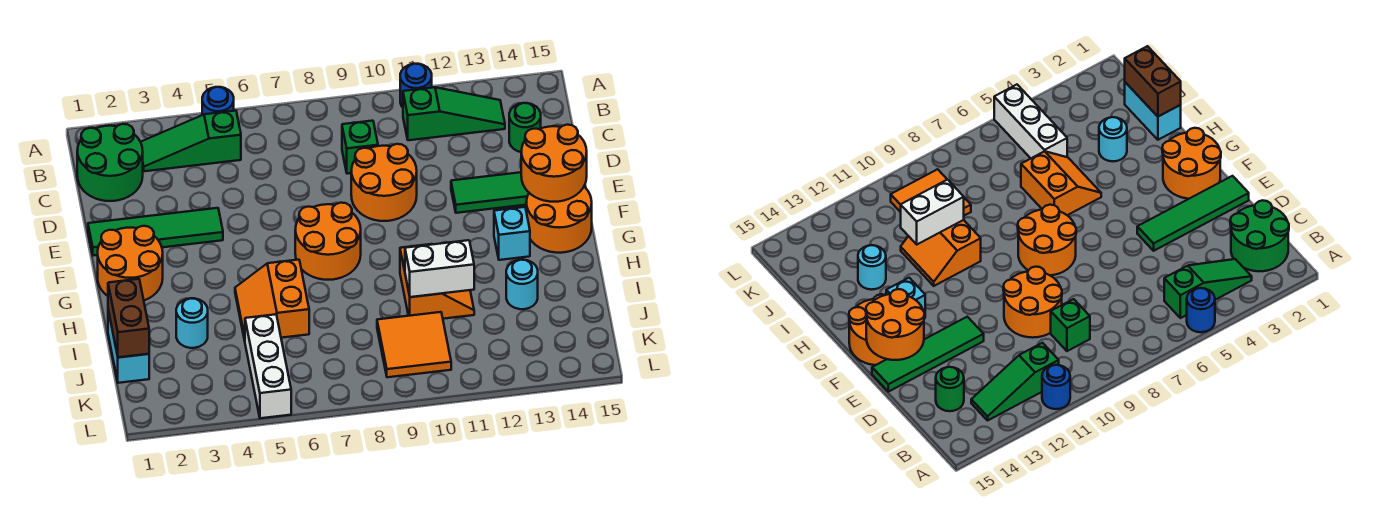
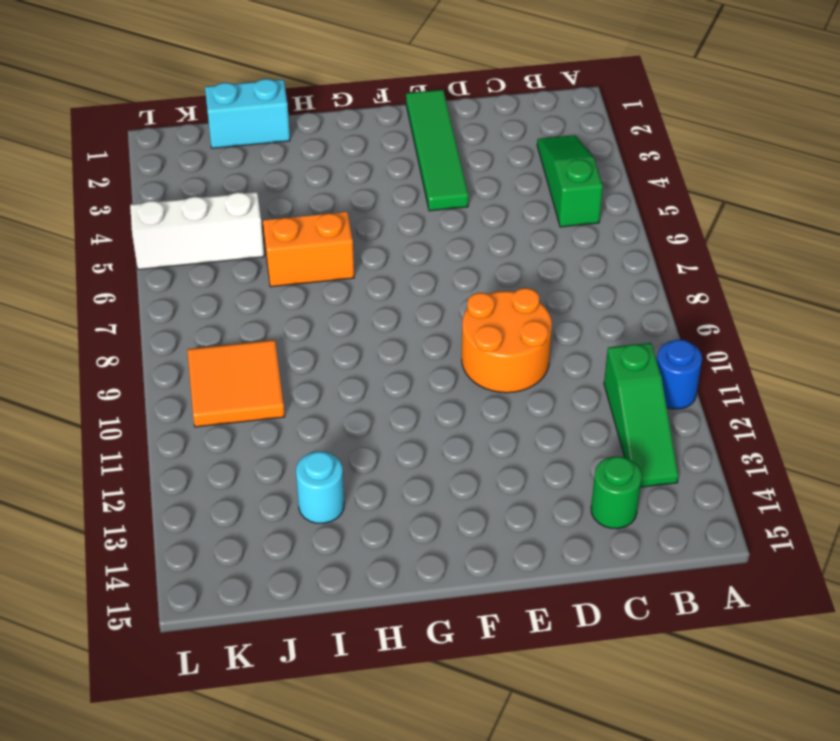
none -> blue round brick A5 level 1
none -> green round brick B1:C2 level 1
none -> green brick C9 level 1

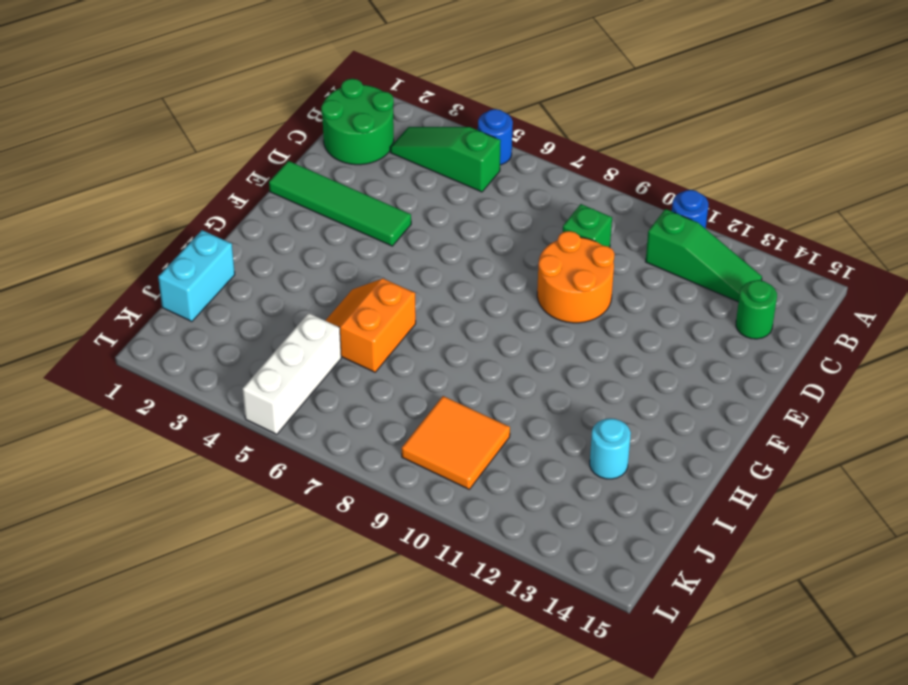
none -> green tile E12:E15 level 1
none -> orange round brick F1:G2 level 1
none -> orange round brick F7:G8 level 1

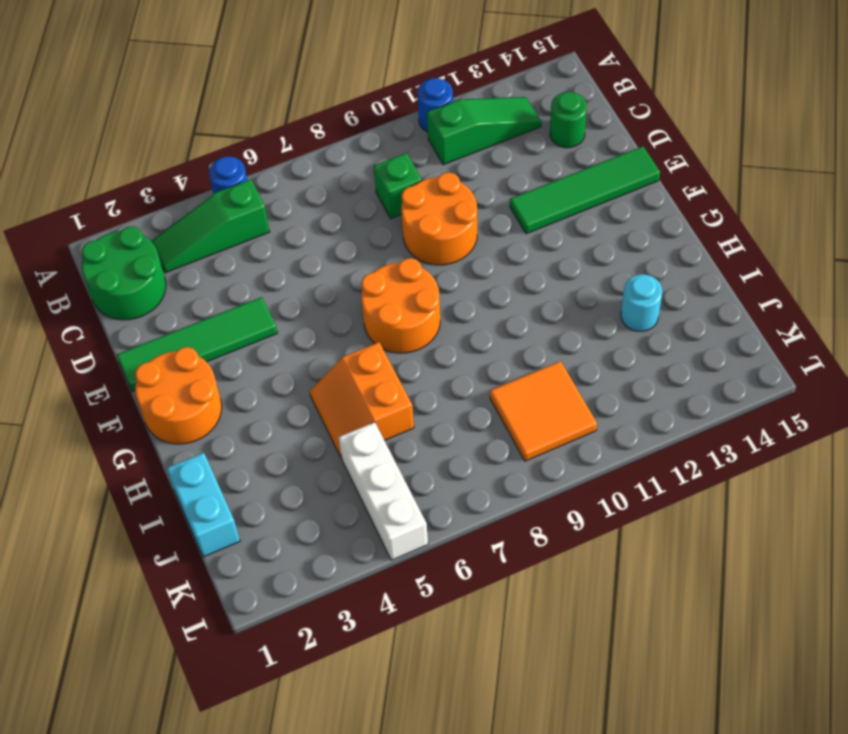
none -> orange round brick F14:G15 level 1
none -> cyan brick G13 level 1
none -> orange slope H10:I11 level 1 top 10

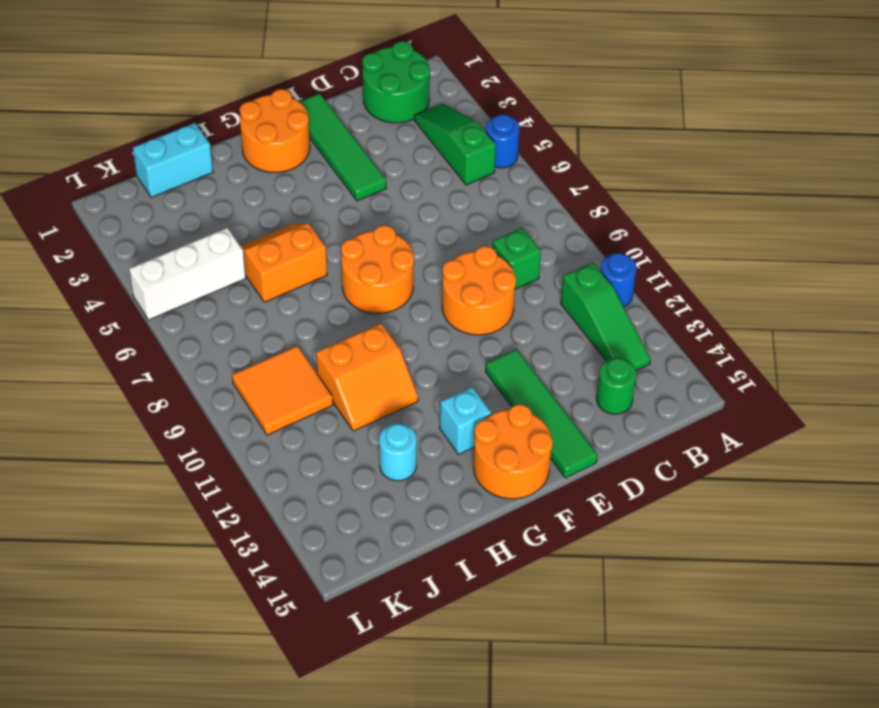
none -> cyan round brick I3 level 1
none -> orange round brick E14:F15 level 2
none -> brown brick I1:J1 level 2

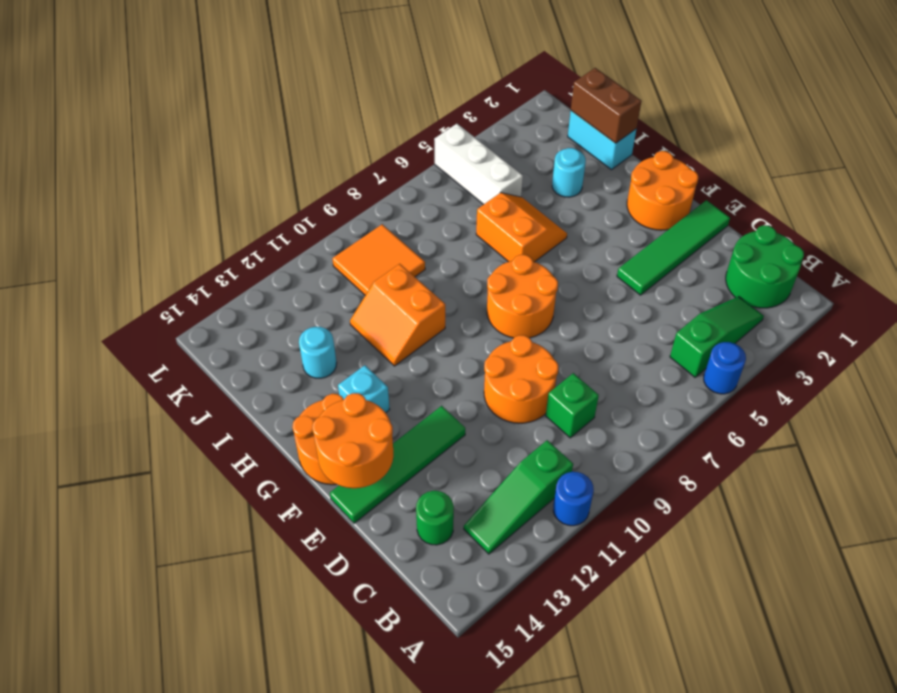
none -> white brick I10:I11 level 2

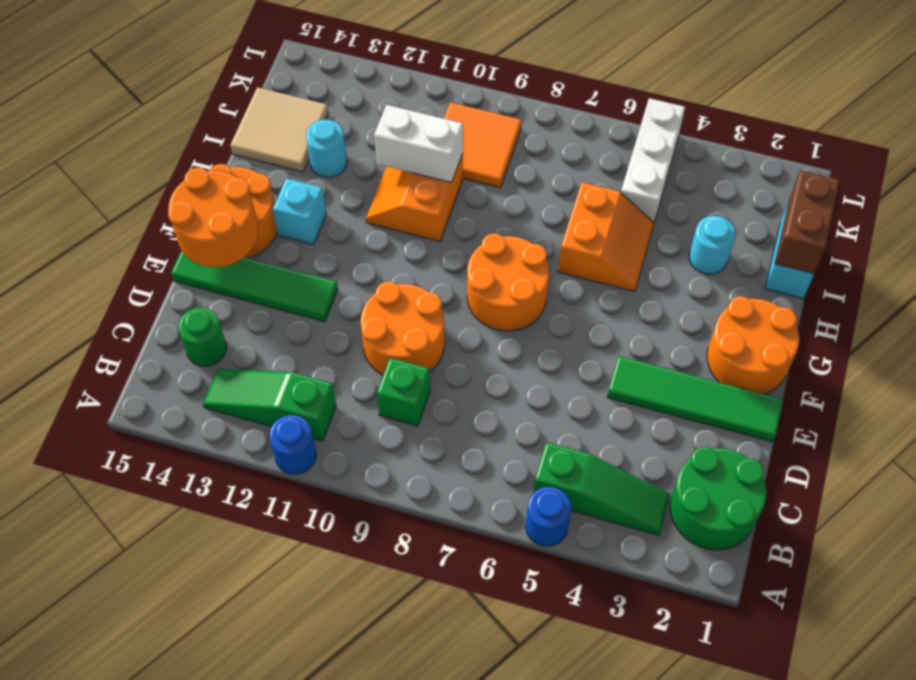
tan tile I14:J15 level 1 -> none

